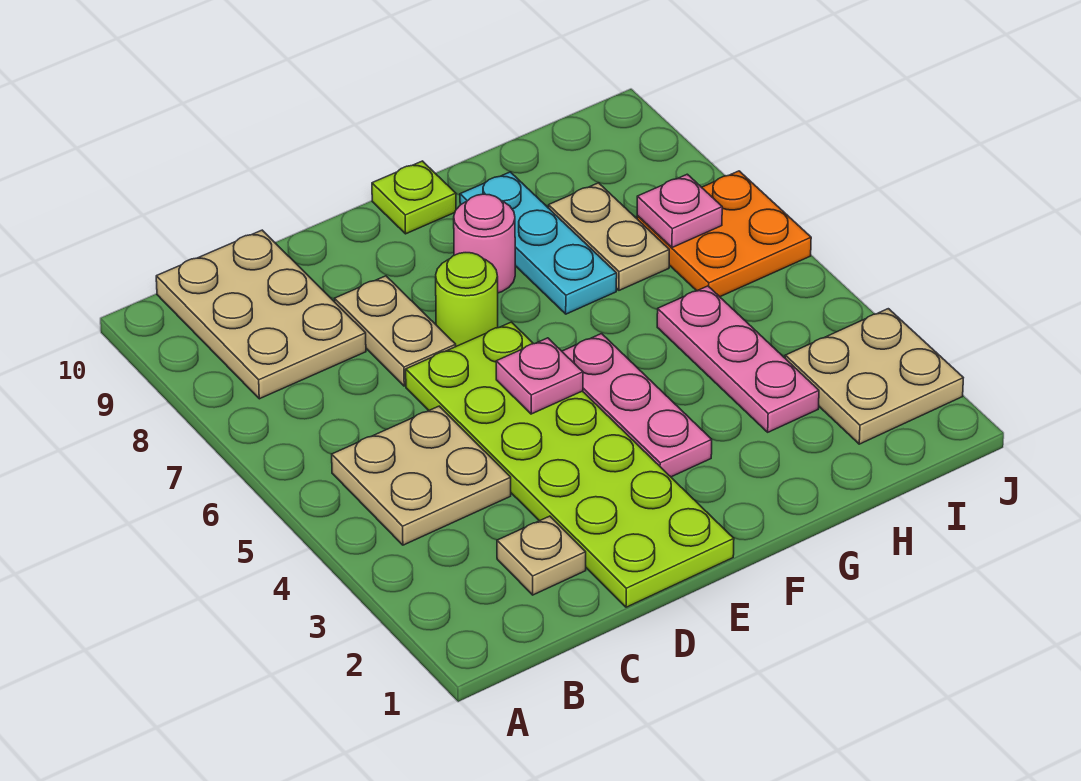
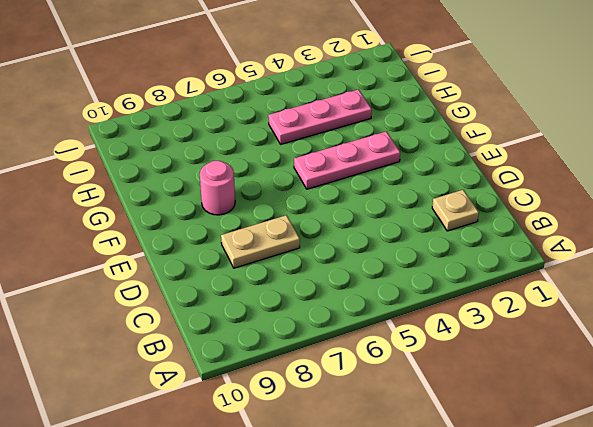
none -> tan plate B4:C5 level 1
none -> tan plate B8:C10 level 1
none -> lime plate D1:E6 level 1

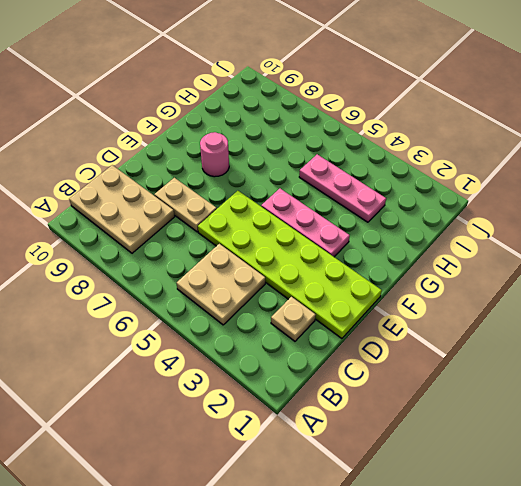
none -> lime round brick E7 level 1
none -> lime plate F10 level 1
none -> cyan plate G7:G9 level 1

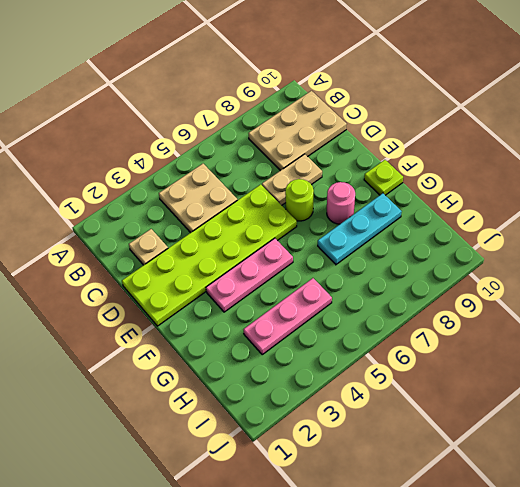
none -> tan plate H7:H8 level 1
none -> tan plate I2:J3 level 1
none -> orange plate I6:J7 level 1

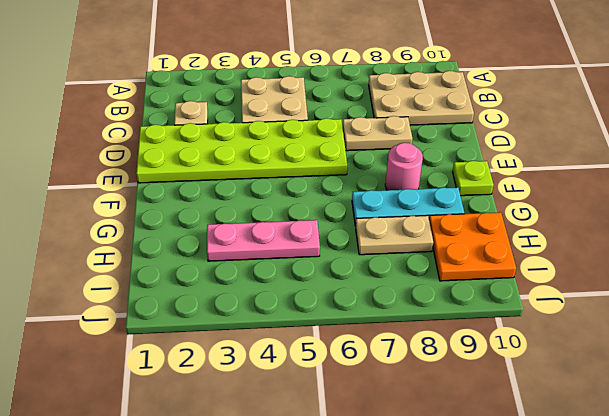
orange plate H9:I10 level 1 -> orange plate I6:J7 level 1
none -> lime round brick E7 level 1
none -> pink plate F3:F5 level 1
none -> tan plate I2:J3 level 1

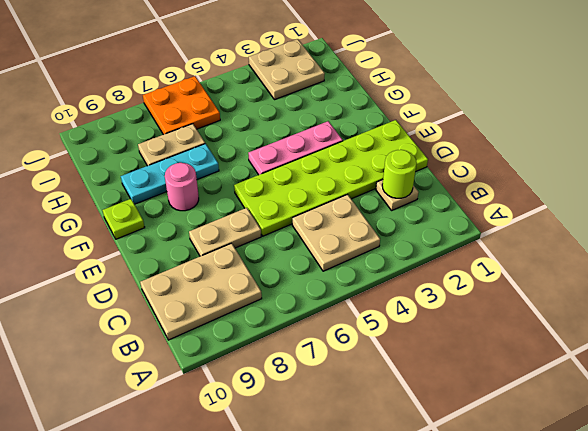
lime round brick C2 level 2 -> lime round brick E7 level 1
none -> pink plate H3:H5 level 1
none -> pink plate E5 level 2
none -> pink plate I7 level 2

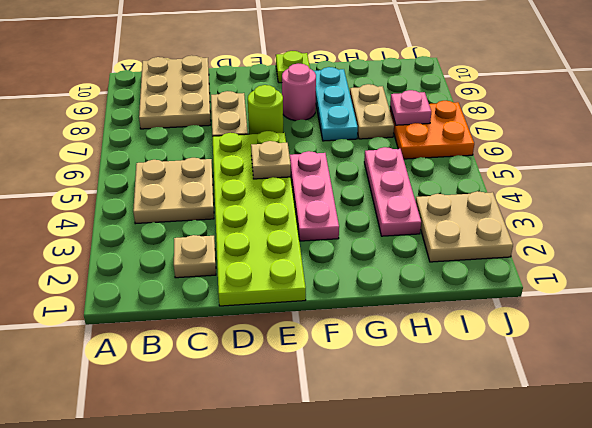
tan plate E5 level 2 -> pink plate E5 level 2

